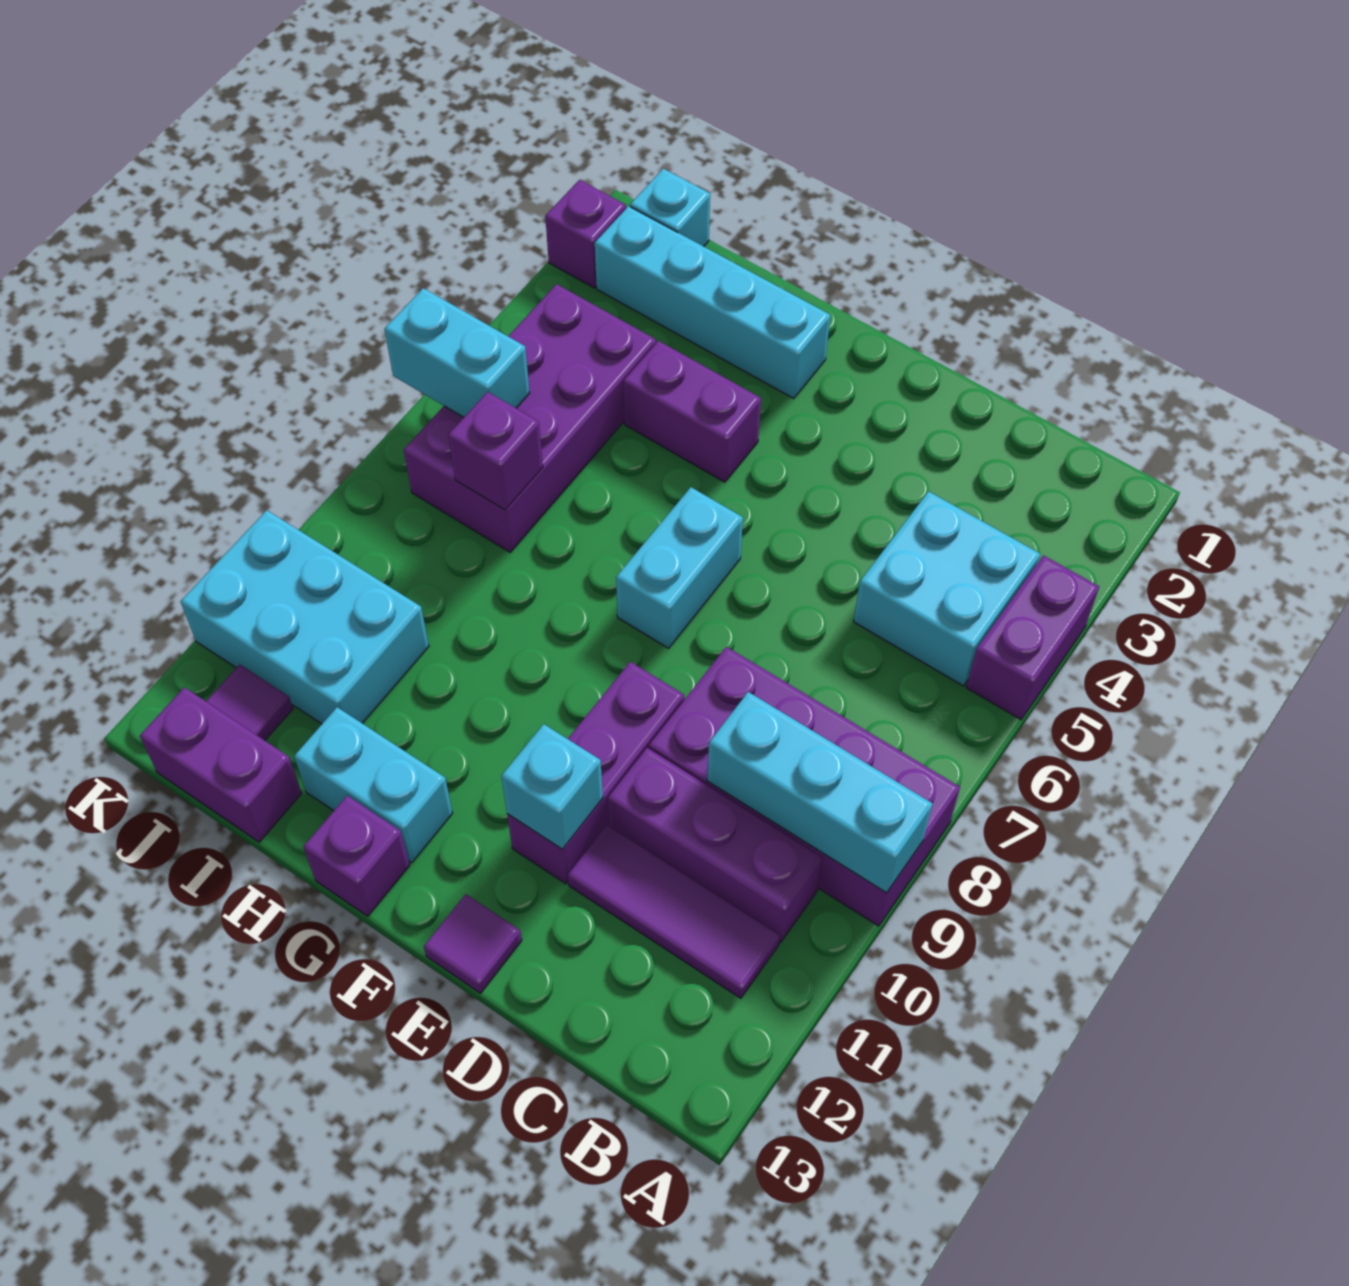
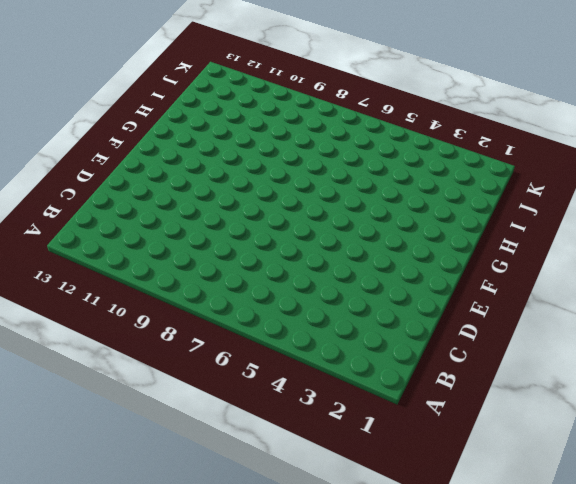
none -> purple brick A4:A5 level 1
none -> purple brick A8:D9 level 1
none -> cyan brick B4:C5 level 1

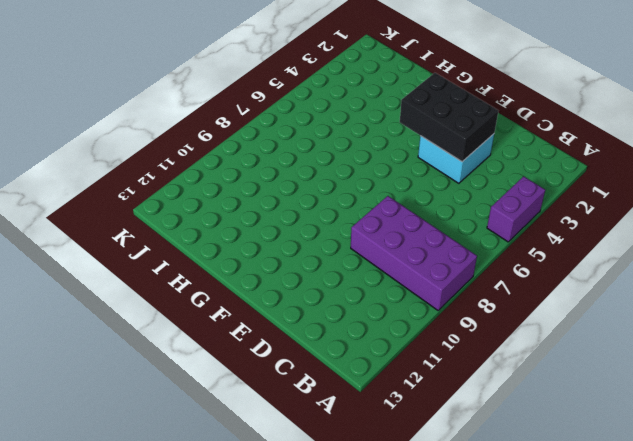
cyan brick D3:E4 level 1 -> cyan brick B4:C5 level 1
black brick D3:F4 level 2 -> none
none -> purple brick B10:D10 level 1
none -> purple tile B11:D11 level 1
none -> purple brick E9:E11 level 1

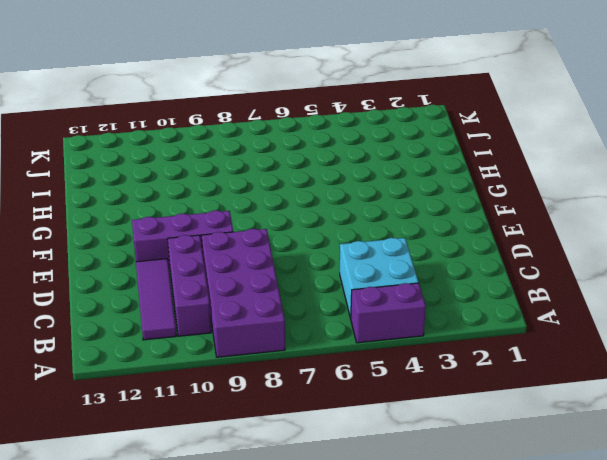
none -> purple tile E13 level 1
none -> cyan brick F6:F7 level 1
none -> cyan brick G2:J2 level 1

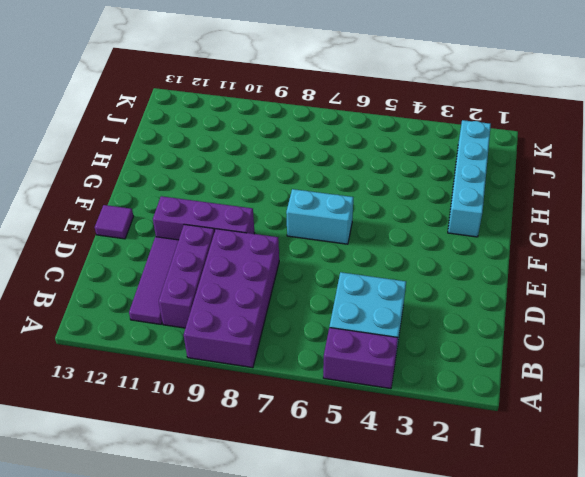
none -> purple brick G4:H4 level 1
none -> cyan brick G12:H12 level 1
none -> purple brick G13 level 1

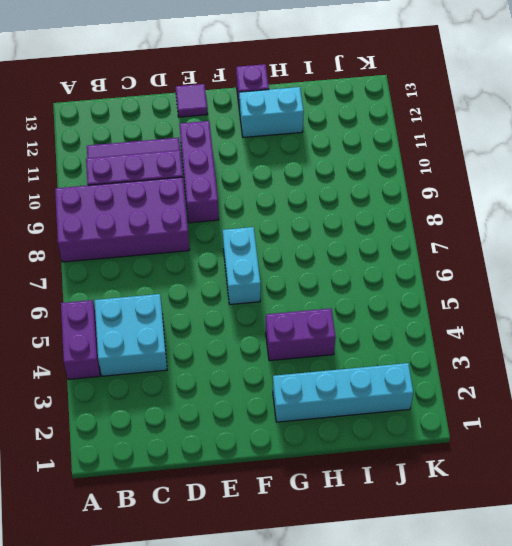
none -> purple brick I4:J7 level 1
none -> cyan brick I10:K11 level 1
none -> purple brick I13:J13 level 1

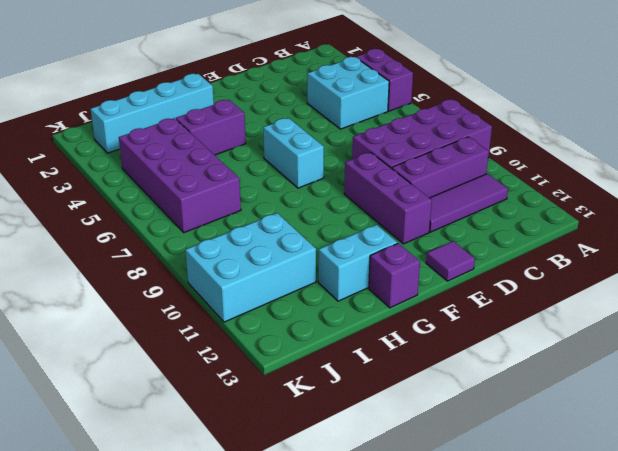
none -> purple brick I13:J13 level 1
none -> cyan brick J1 level 1
none -> purple tile J12 level 1

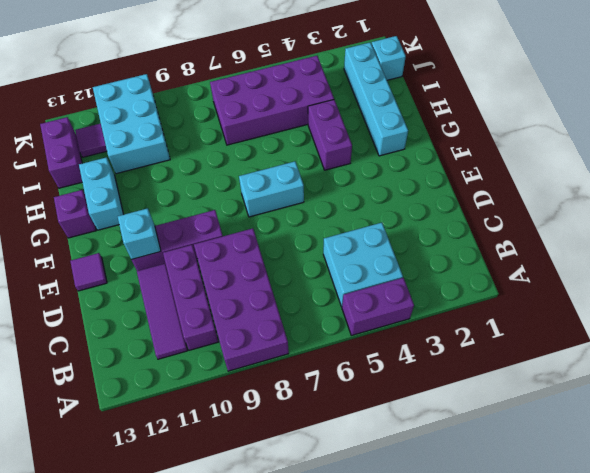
none -> purple brick K2 level 1
none -> cyan brick A9:C9 level 2
none -> purple brick I7 level 2

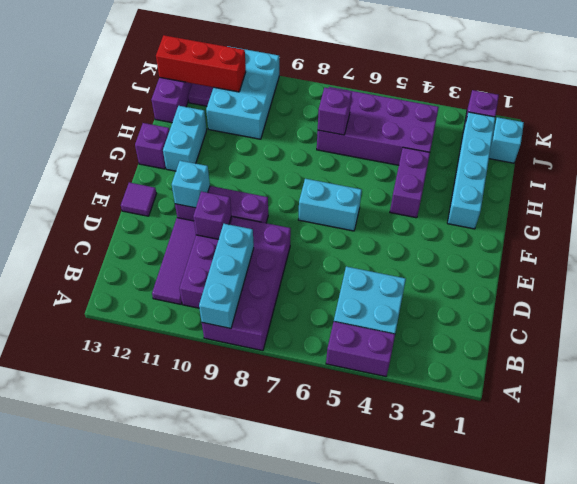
purple brick D10 level 2 -> none
red brick J11:J13 level 2 -> none
none -> cyan brick J6:K6 level 2

